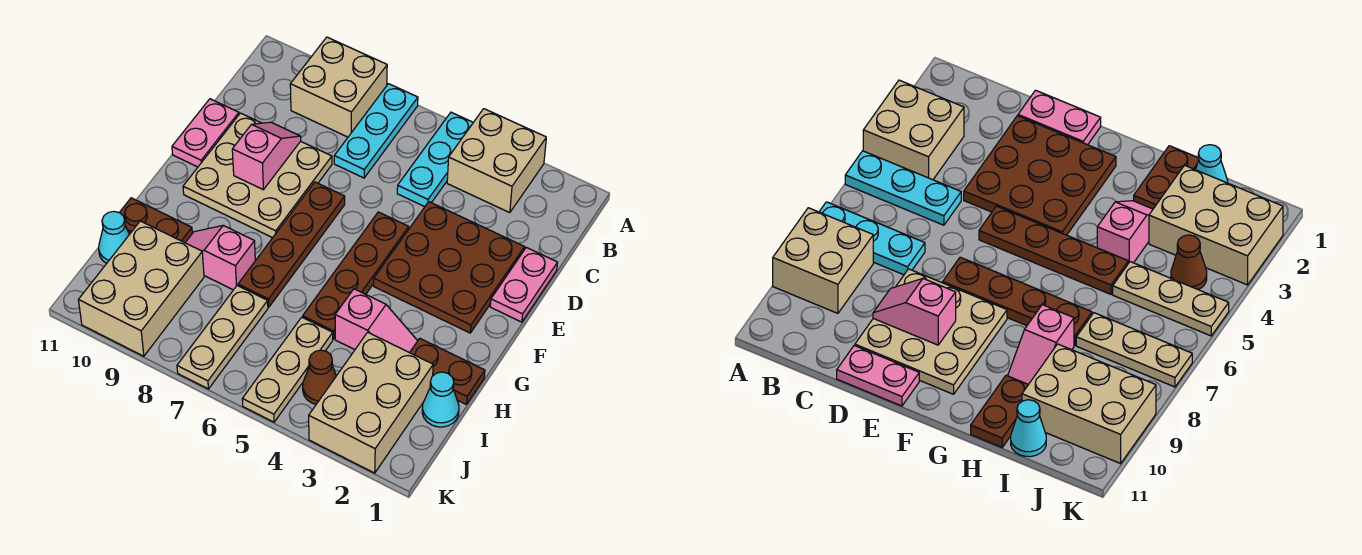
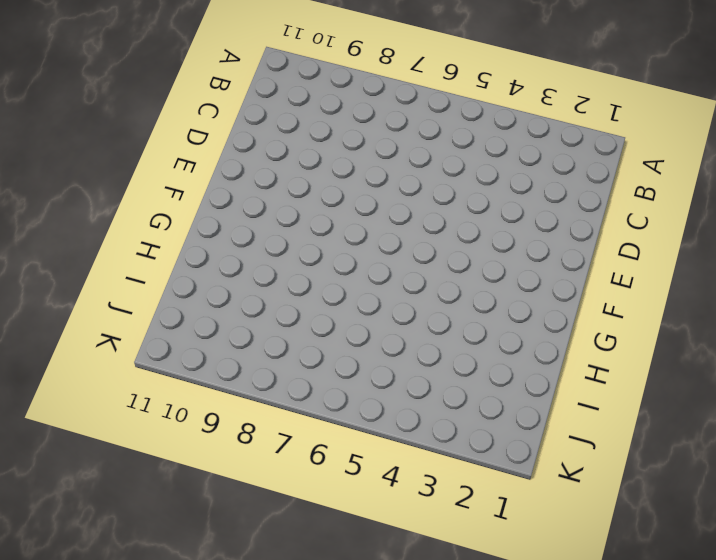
none -> tan brick A3:B4 level 1
none -> cyan plate A5:C5 level 1
none -> cyan plate A7:C7 level 1

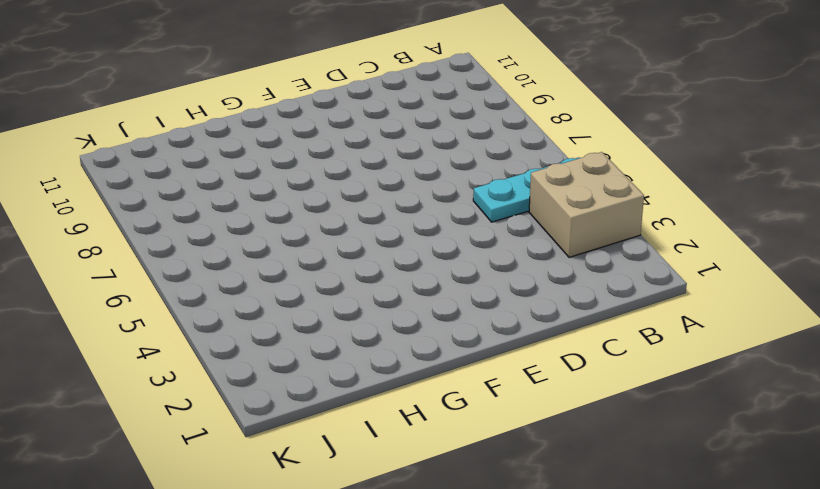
none -> cyan plate A7:C7 level 1
none -> tan brick A8:B9 level 1
none -> pink plate D1:E1 level 1

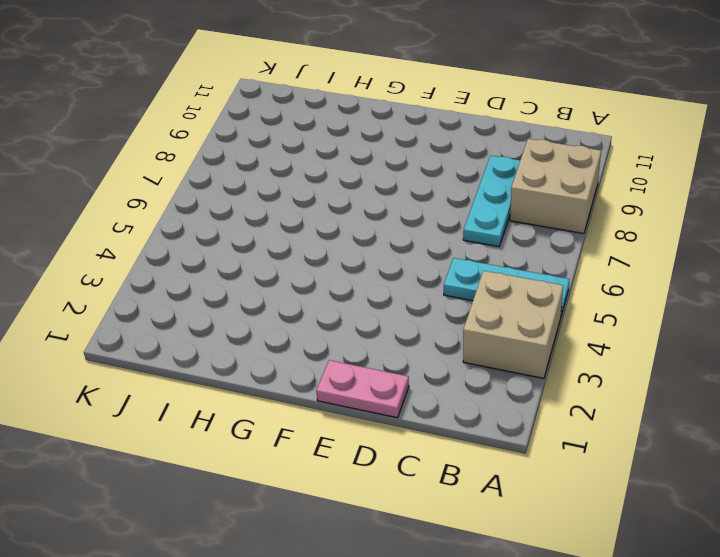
cyan plate C7:C9 level 1 -> cyan plate A7:C7 level 1
none -> brown plate D2:F4 level 1
none -> tan plate D8:F10 level 1
none -> pink plate D11:E11 level 1

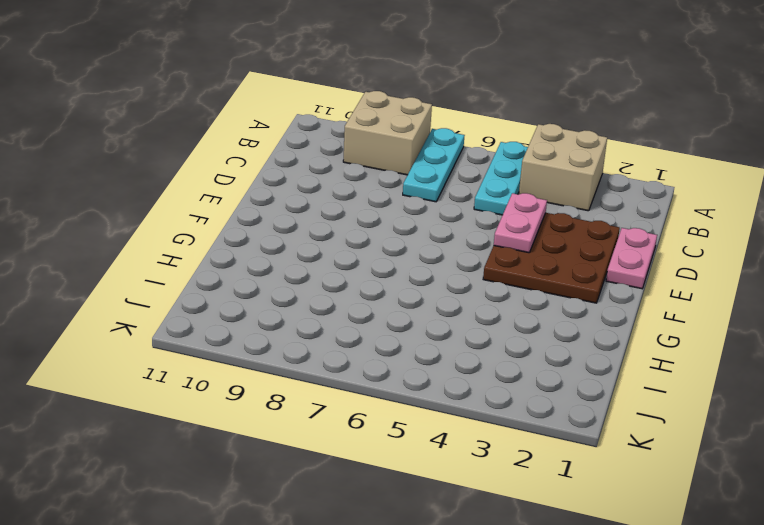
pink plate D4:E4 level 2 -> pink plate D11:E11 level 1
none -> tan plate D8:F10 level 1
none -> brown plate E5:H5 level 1
none -> brown plate E7:H7 level 1

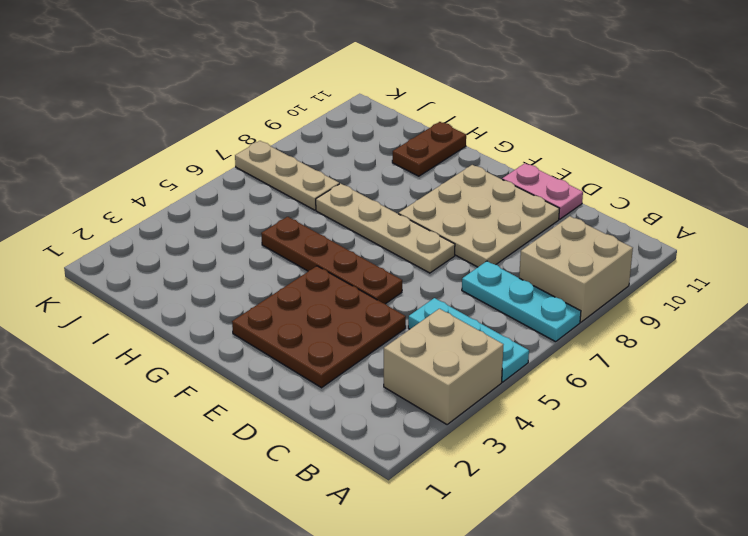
tan plate E7:H7 level 1 -> brown plate E7:H7 level 1
none -> pink plate D1:E1 level 1
none -> brown plate H1:H2 level 1
none -> pink slope H3:H4 level 1 top 4

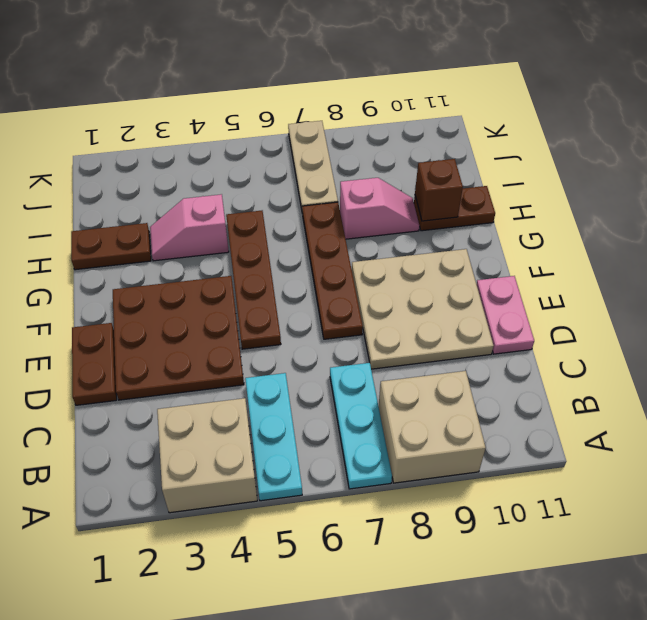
brown plate D1:E1 level 1 -> pink plate D1:E1 level 1
brown brick H10 level 2 -> none
none -> cyan cone I1 level 1
none -> tan brick I2:K3 level 1
none -> tan plate I5:K5 level 1

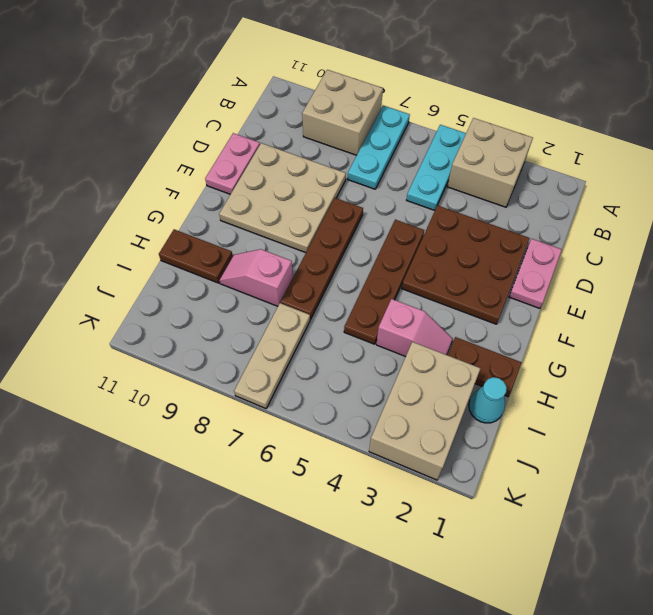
none -> tan plate I5:K5 level 1
none -> tan brick I9:K10 level 1
none -> cyan cone I11 level 1

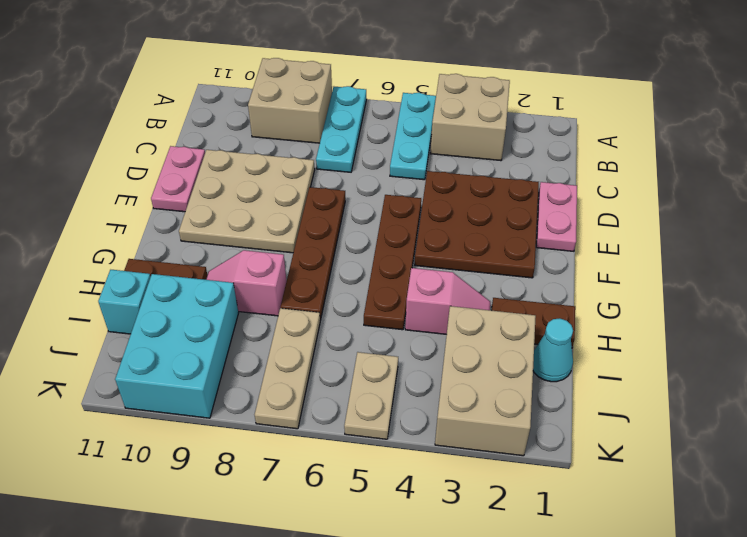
cyan brick I9:K10 level 1 -> tan brick I9:K10 level 1
cyan brick I11 level 1 -> cyan cone I11 level 1
tan plate J5:K5 level 1 -> tan plate I5:K5 level 1
none -> brown cone J4 level 1
none -> pink slope D9:E9 level 2 top E

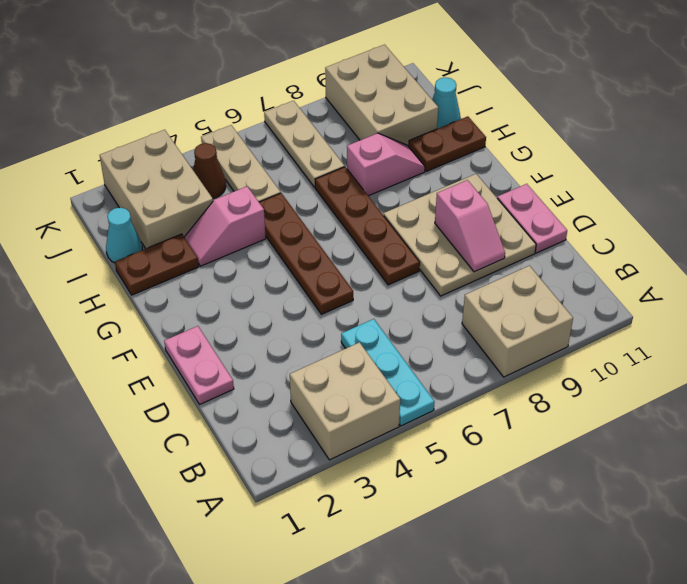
none -> cyan plate A7:C7 level 1
none -> brown plate D2:F4 level 1

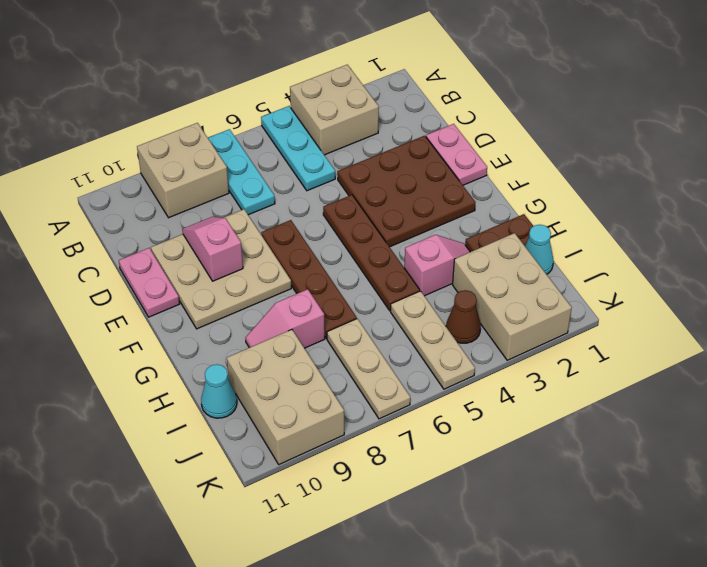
none -> brown plate H10:H11 level 1

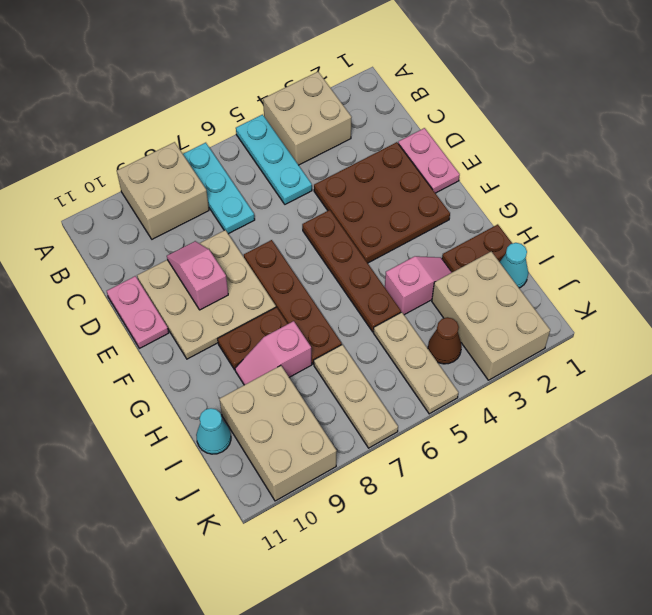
brown plate G8:G9 level 1 -> brown plate H10:H11 level 1

